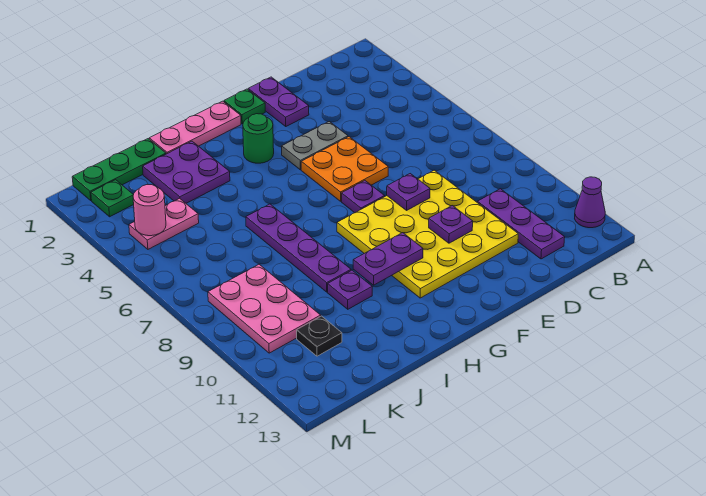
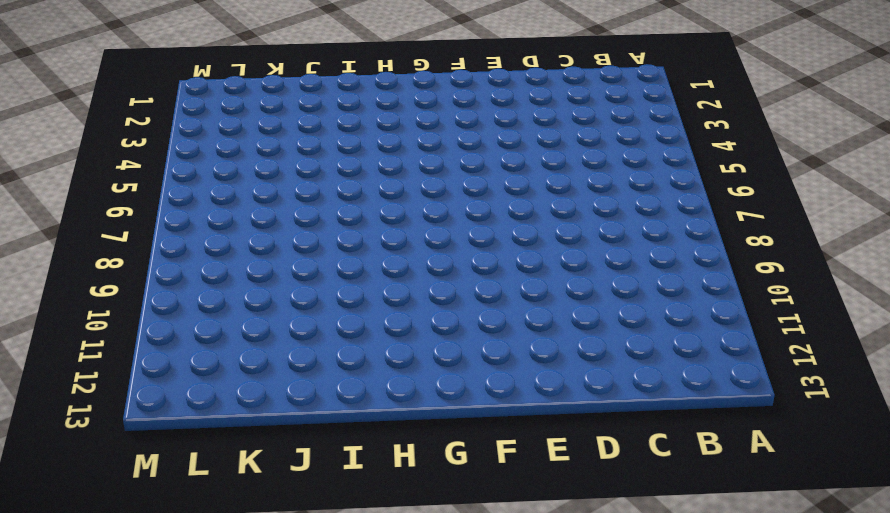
none -> purple cone A12 level 1
none -> purple plate C10:C12 level 1
none -> yellow plate D8:G11 level 1

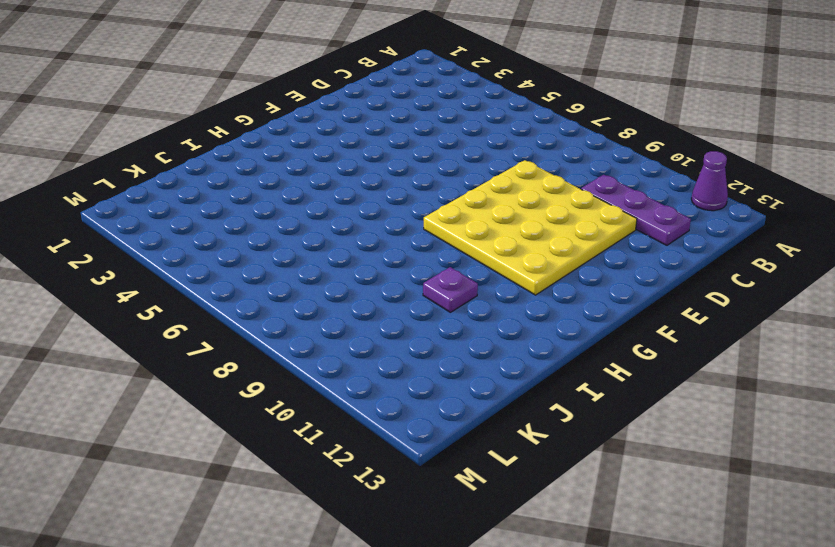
none -> purple plate E1:E2 level 1
none -> grey plate E4:F4 level 1
none -> orange plate E5:F6 level 1

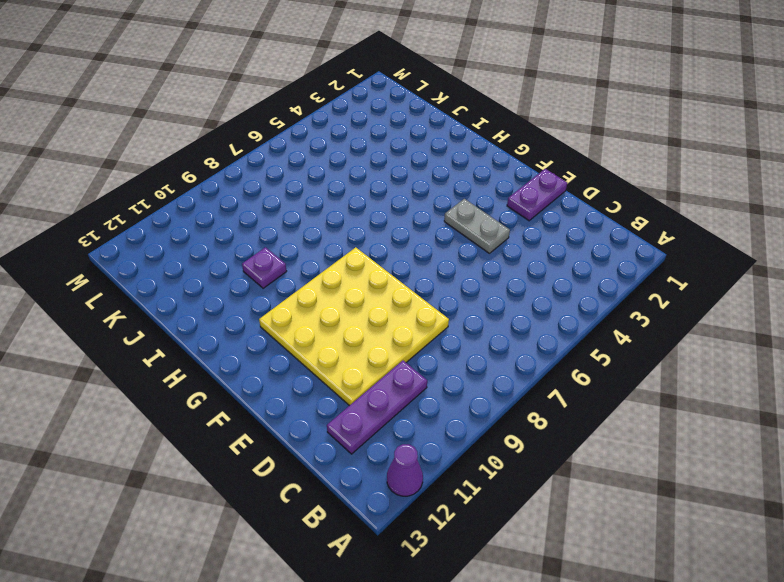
none -> orange plate E5:F6 level 1
none -> green plate F1 level 1
none -> purple plate F7 level 1

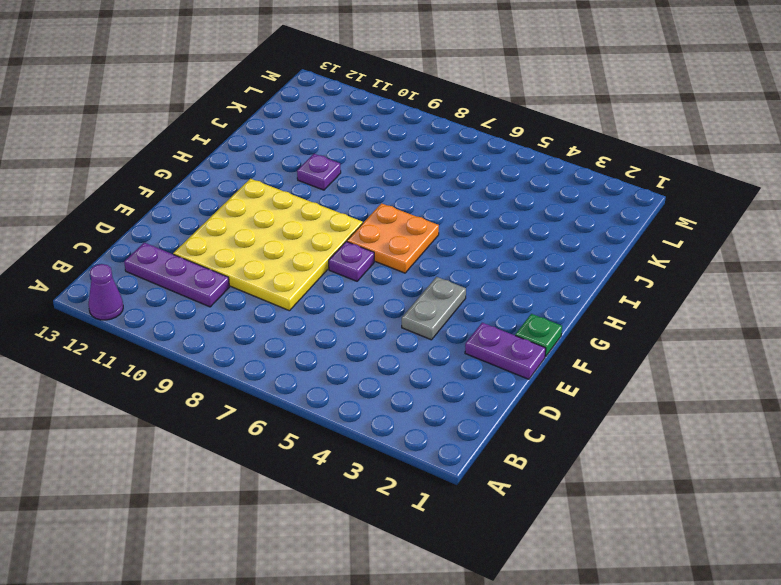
orange plate G6:H7 level 1 -> orange plate E5:F6 level 1
none -> pink plate G1:I1 level 1
none -> green round brick G3 level 1
none -> purple plate I2:J3 level 1

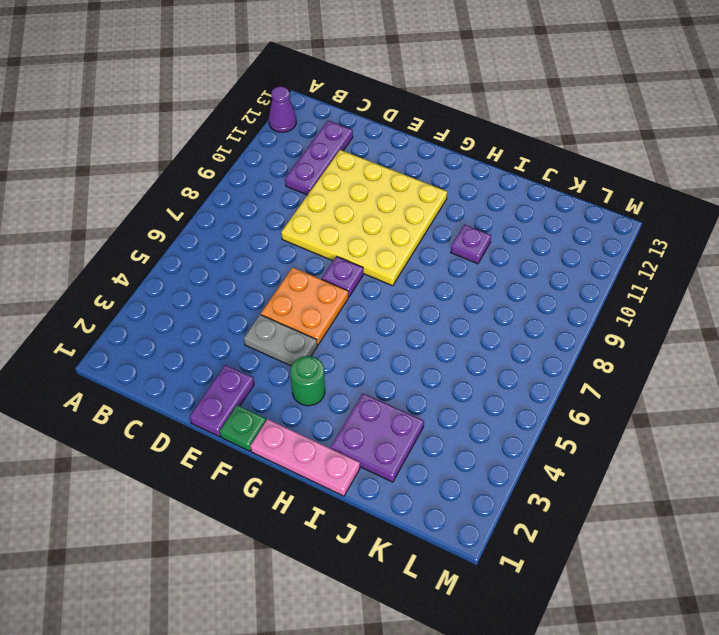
none -> purple plate I6:I9 level 1
none -> green plate J1:L1 level 1
none -> pink plate K4:L4 level 1

